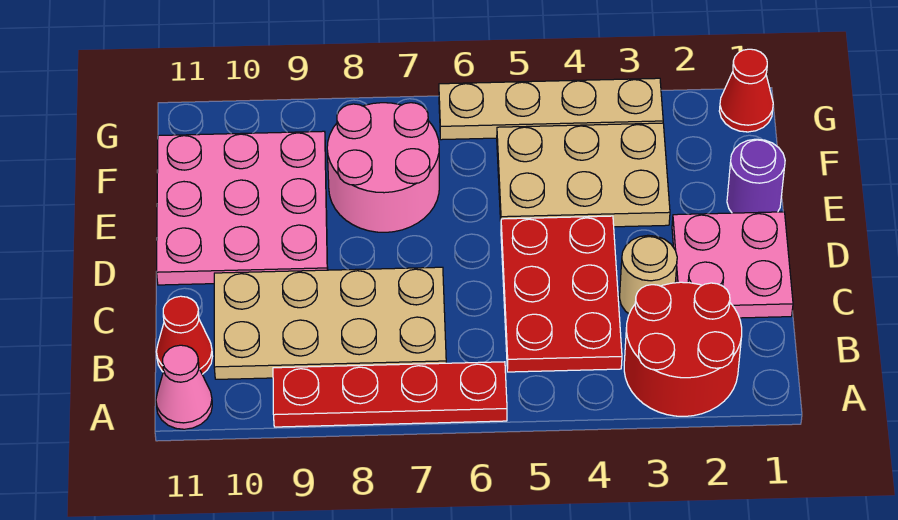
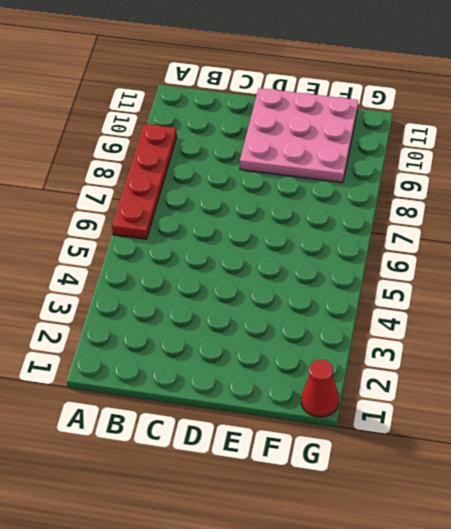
none -> red round brick A2:B3 level 1
none -> pink cone A11 level 1
none -> red plate B4:D5 level 1

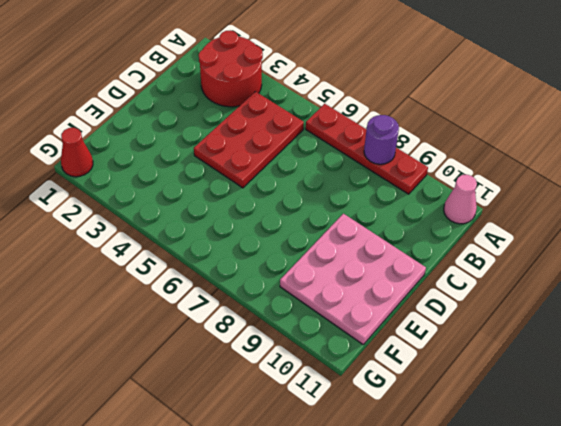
purple round brick A8 level 2 -> purple round brick E1 level 1
none -> tan plate B7:C10 level 1
none -> red cone B11 level 1
none -> pink plate C1:D2 level 1

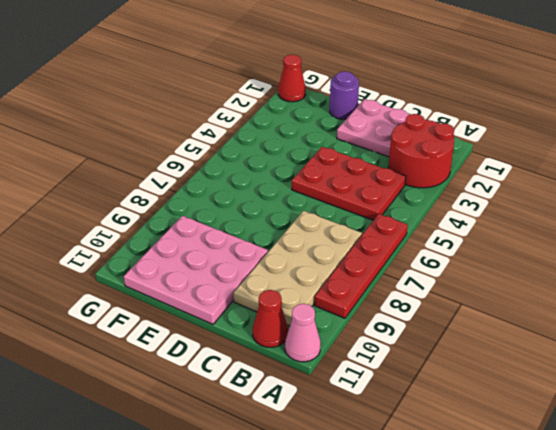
none -> tan round brick C3 level 1
none -> tan plate E3:F5 level 1
none -> pink round brick E7:F8 level 1

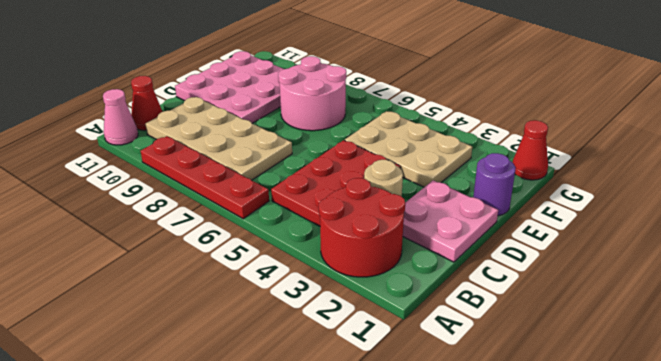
none -> tan plate G3:G6 level 1

